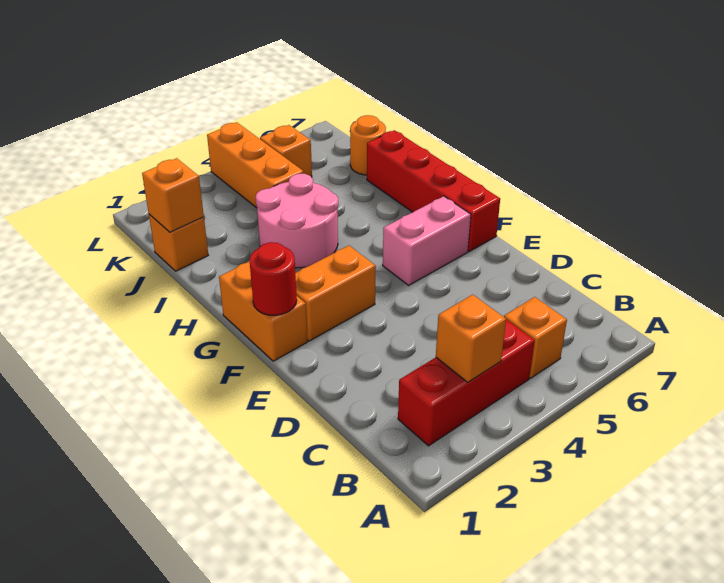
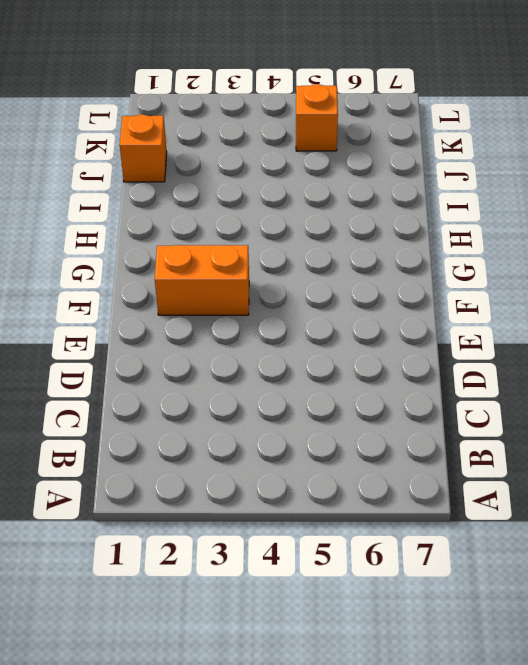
none -> red brick B2:B4 level 1
none -> orange brick B5 level 1
none -> orange brick F1:G1 level 1

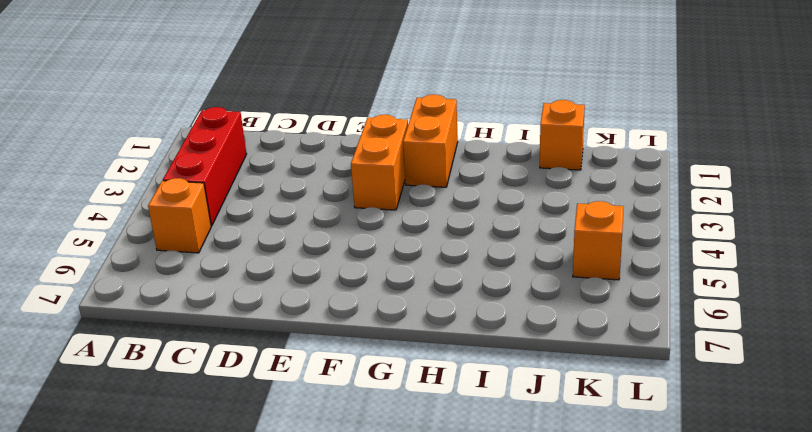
orange brick G1:G2 level 1 -> orange brick F1:G1 level 1
none -> pink brick F5:F6 level 1
none -> red brick F7:I7 level 1
none -> pink round brick H3:I4 level 1

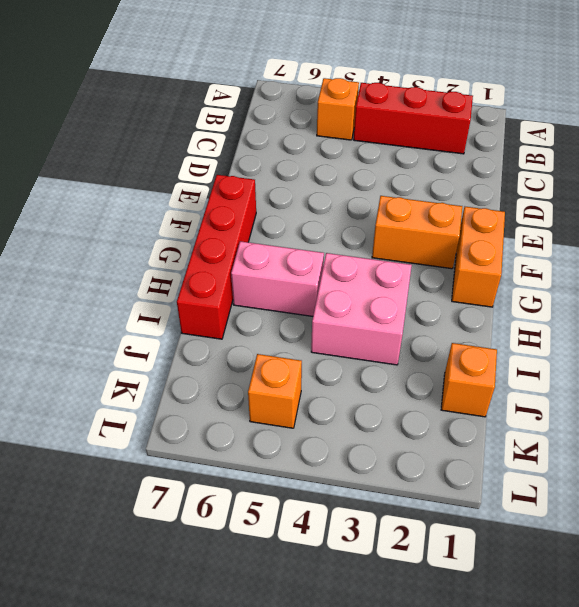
pink brick H3:I4 level 1 -> pink round brick H3:I4 level 1
pink brick H5:H6 level 1 -> pink brick F5:F6 level 1
none -> orange brick J4:L4 level 1
none -> orange round brick J7 level 1
none -> orange brick B3 level 2

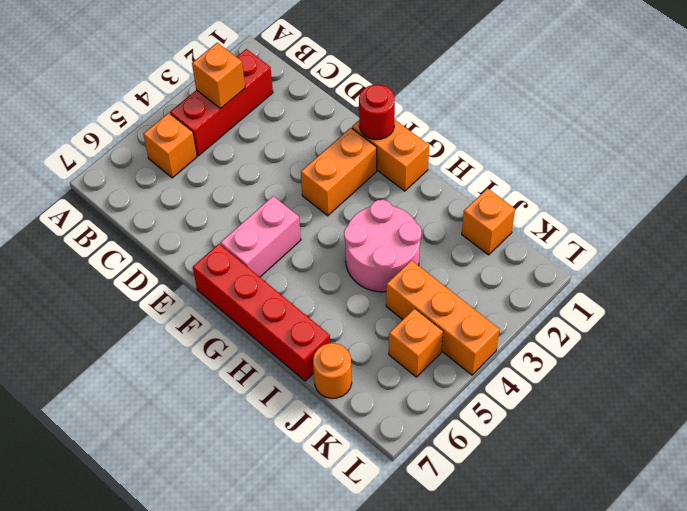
none -> orange brick J1 level 2

